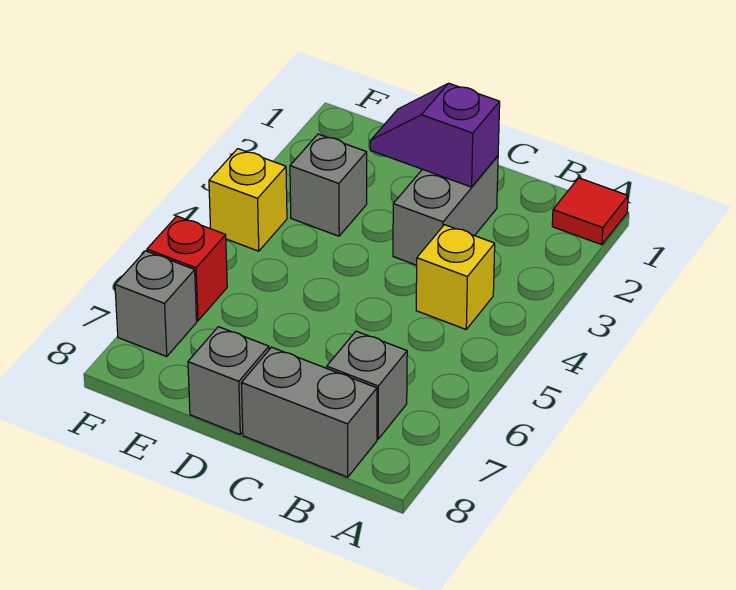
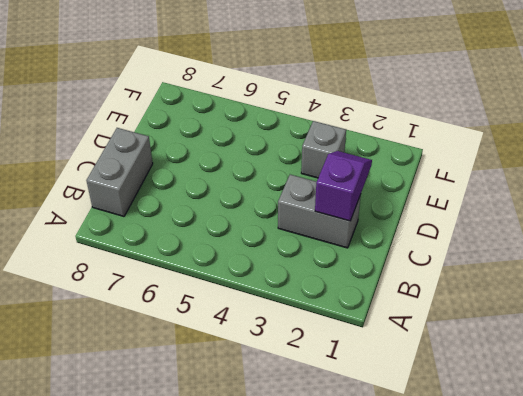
none -> red tile A1 level 1
none -> yellow brick B4 level 1

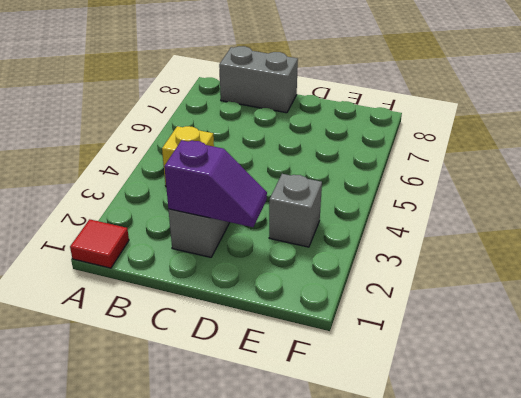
none -> grey brick B7 level 1
none -> grey brick D8 level 1

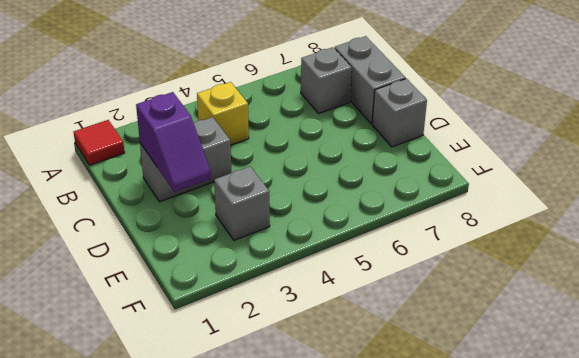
none -> yellow brick F4 level 1
none -> red brick F6 level 1

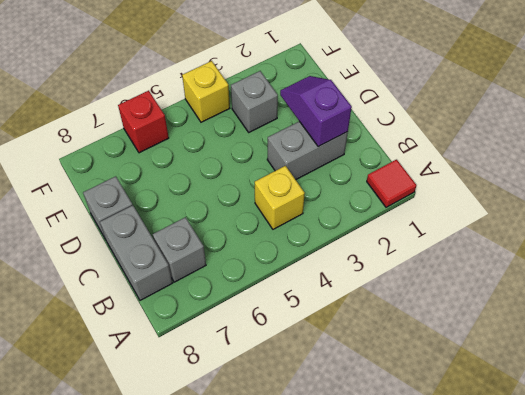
none -> grey brick F7 level 1

